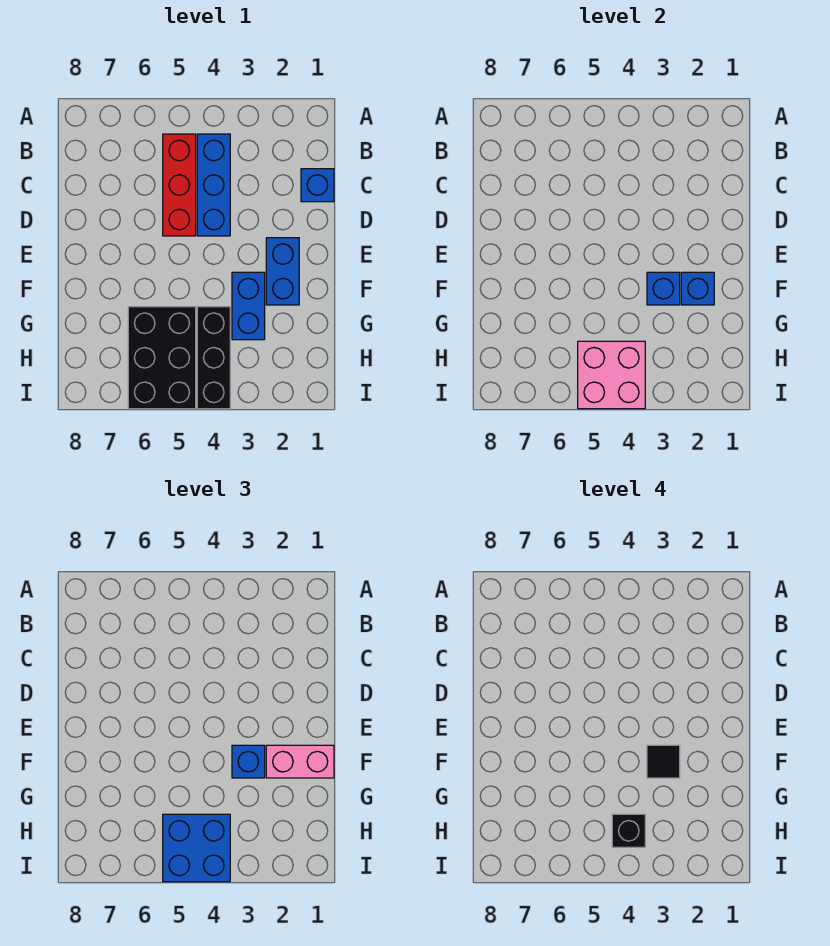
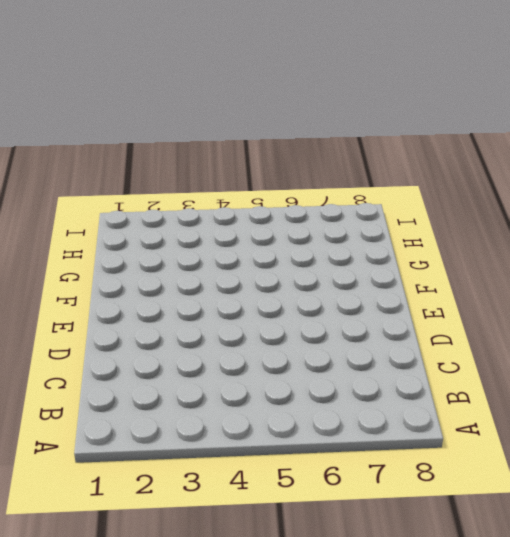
none -> blue brick B4:D4 level 1
none -> red brick B5:D5 level 1
none -> blue brick C1 level 1

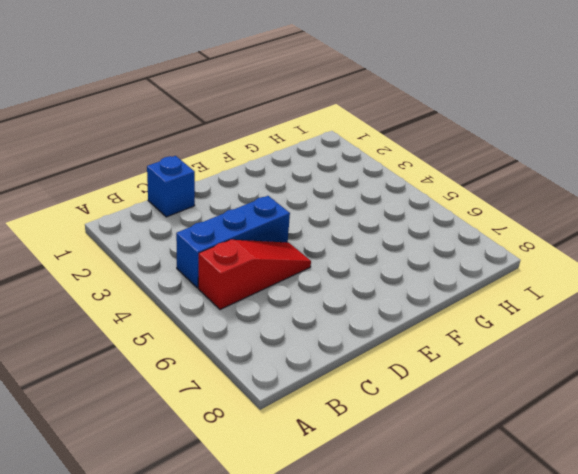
red slope B5:D5 level 1 top B -> red brick B5:D5 level 1
none -> blue brick E2:F2 level 1
none -> blue brick F3:G3 level 1
none -> black brick G4:I4 level 1

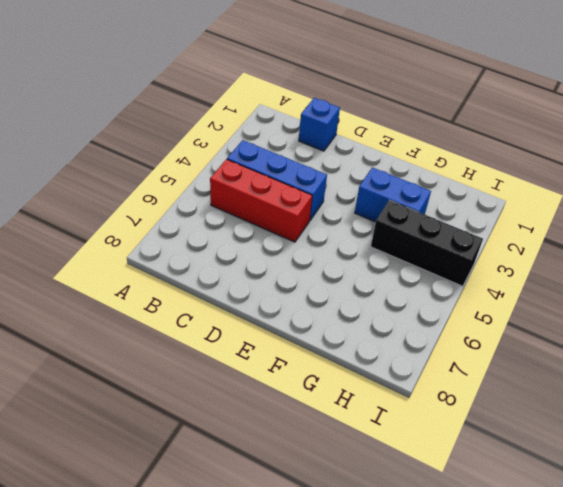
none -> blue brick E2:F2 level 1
none -> black brick G5:I6 level 1
none -> blue brick F2 level 2

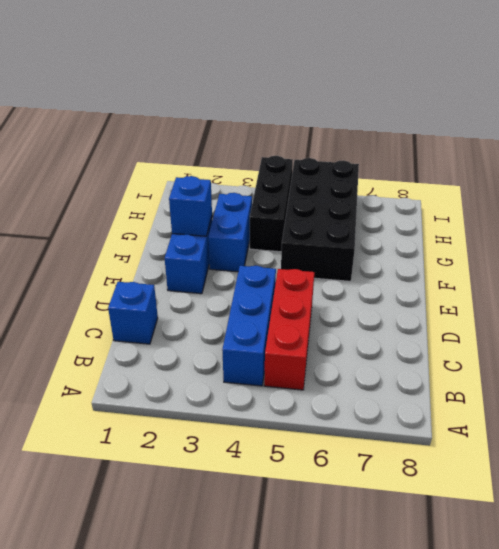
black brick F5:I6 level 1 -> black brick G5:I6 level 1
none -> blue brick F3 level 2
none -> pink brick H4:I5 level 2
none -> pink brick F1:F2 level 3

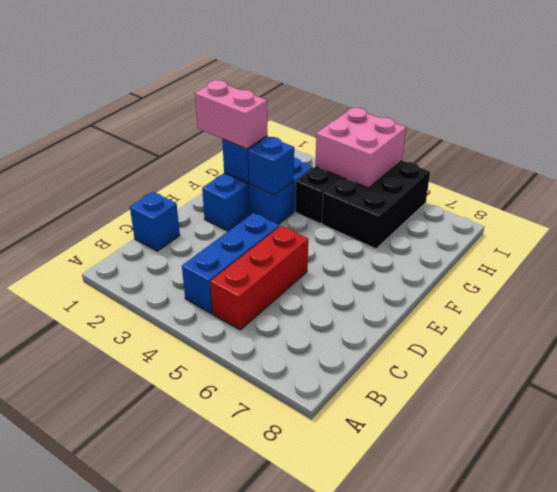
none -> blue brick F3 level 3
none -> blue brick H4:I5 level 3
none -> black tile F3 level 4

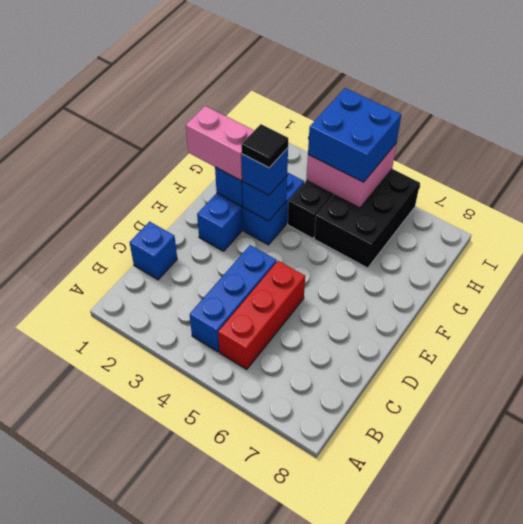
none -> black brick H4 level 4

